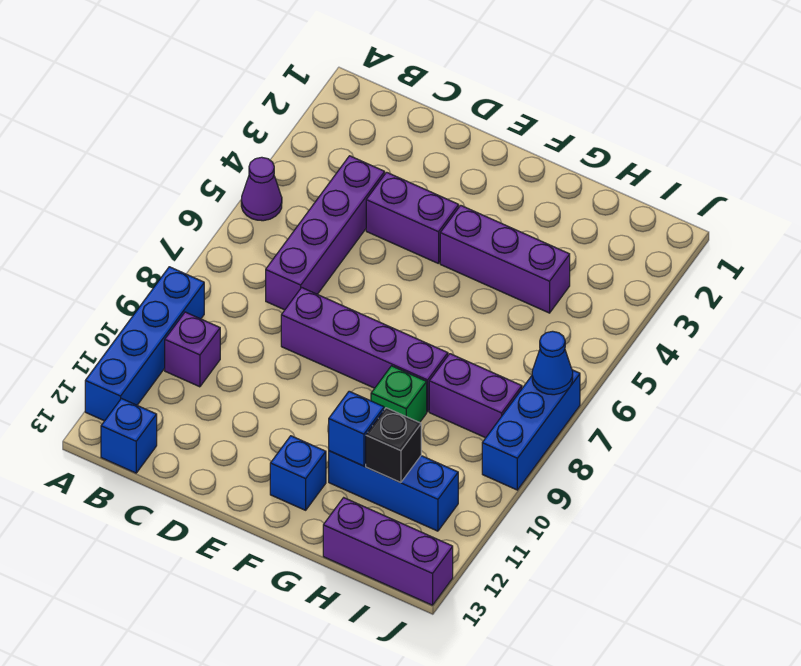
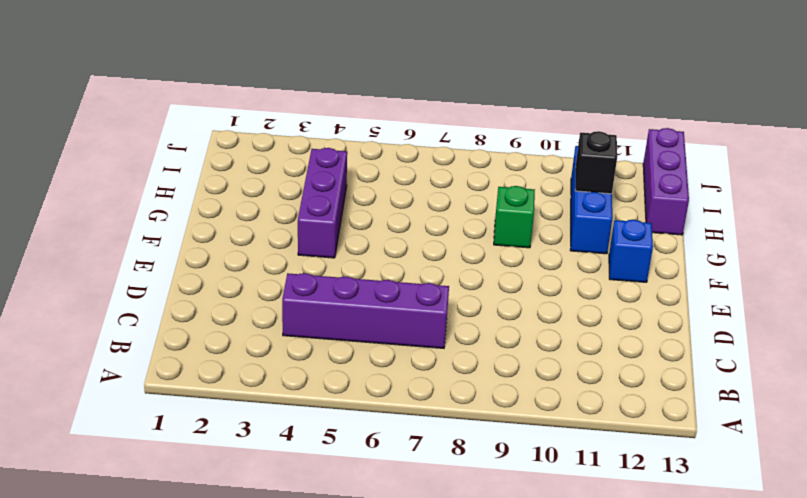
none -> purple cone A5 level 1
none -> blue brick A9:A12 level 1
none -> purple brick B10 level 1

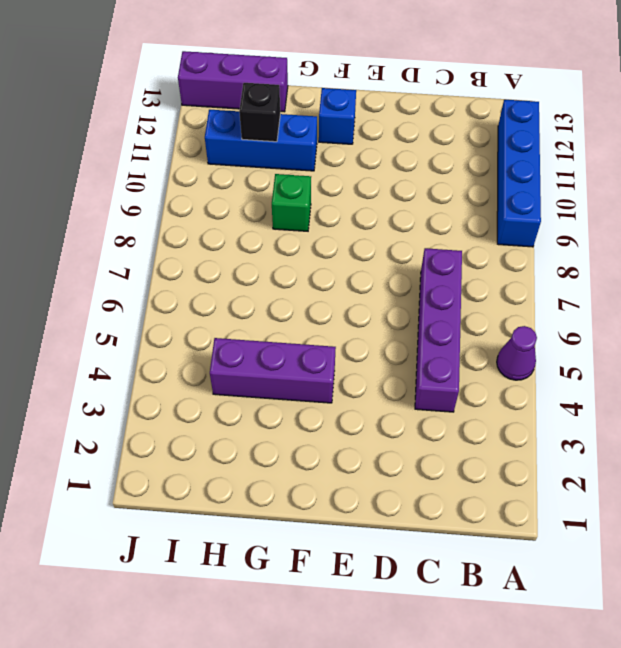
none -> purple brick B10 level 1
none -> blue brick B13 level 1
none -> purple brick D4:E4 level 1

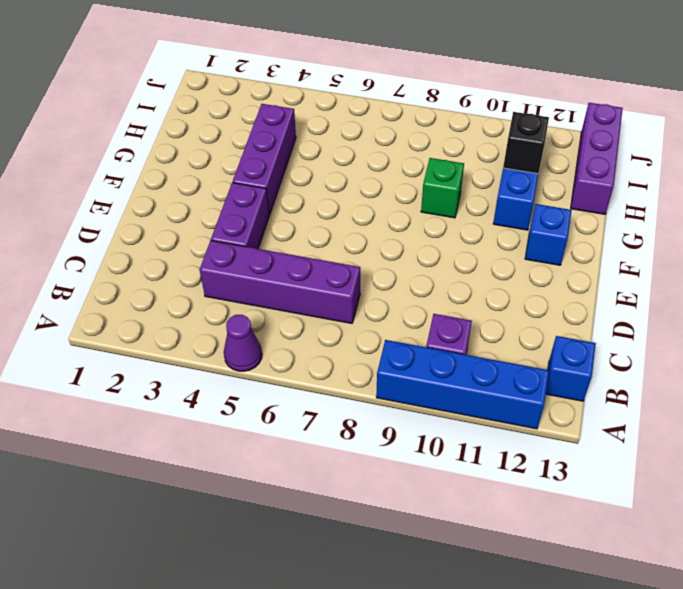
none -> purple brick D8:G8 level 1
none -> purple brick H8:I8 level 1
none -> blue brick J7:J9 level 1

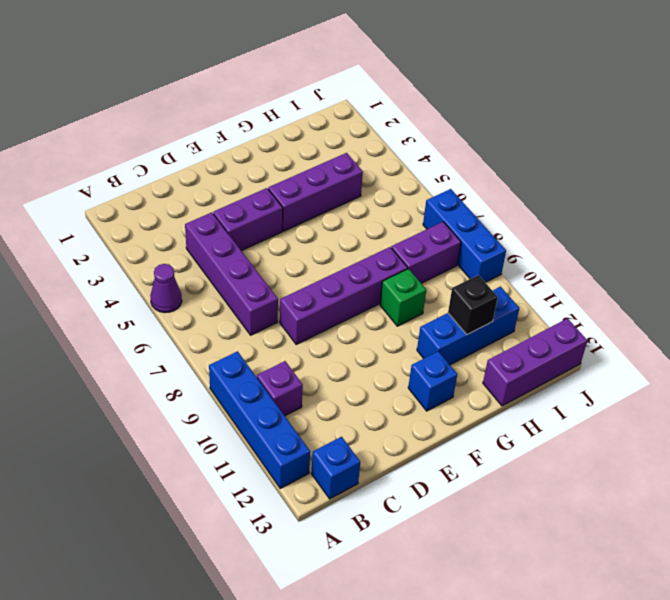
none -> blue brick G11 level 2
none -> blue cone J7 level 2

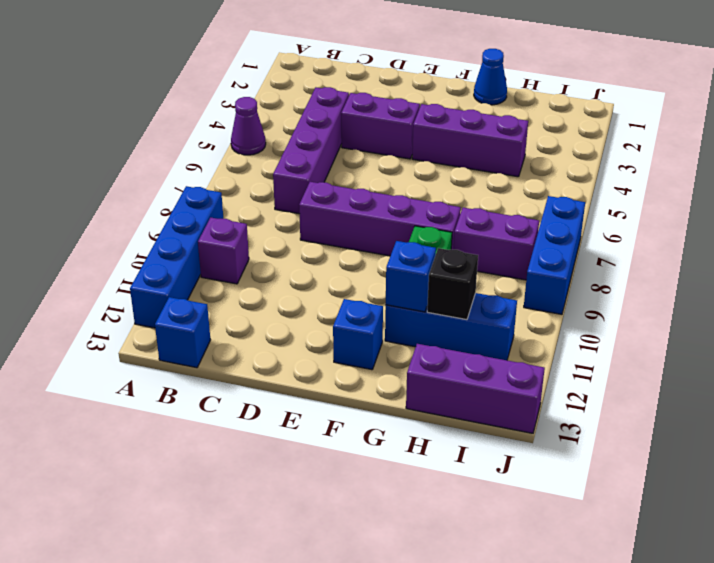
blue cone G1 level 1 -> blue cone J7 level 2

